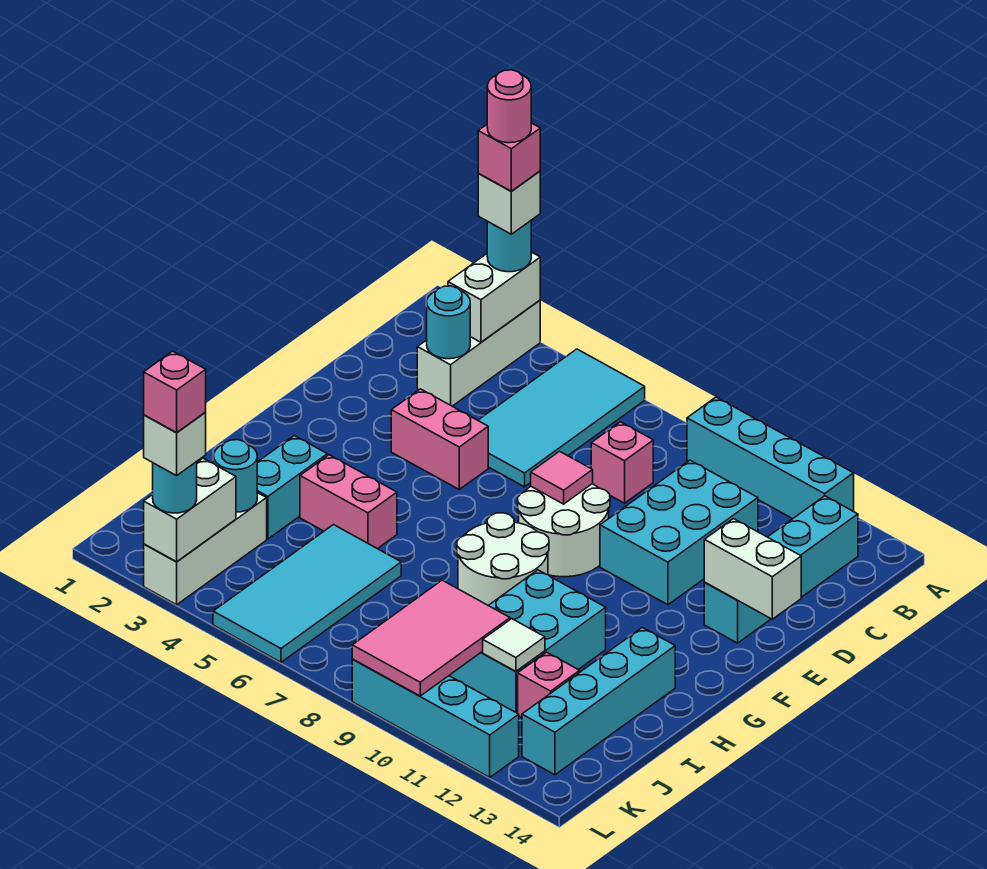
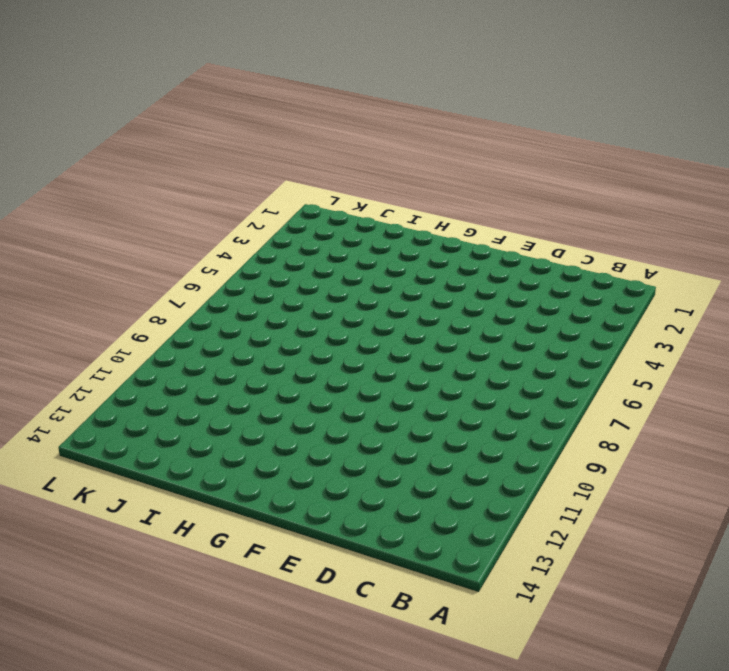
none -> white brick A3:C3 level 1
none -> cyan tile A5:D6 level 1
none -> cyan brick A9:A12 level 1
none -> cyan brick B13:E13 level 1

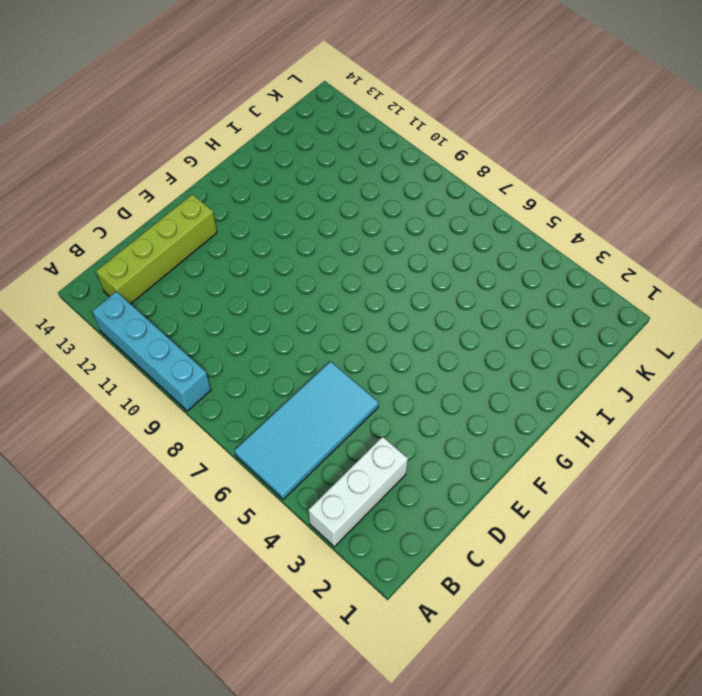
lime brick B13:E13 level 1 -> cyan brick B13:E13 level 1
none -> pink brick C8 level 1
none -> cyan brick C10:E11 level 1
none -> pink brick E4:E5 level 1
none -> white round brick E8:F9 level 1

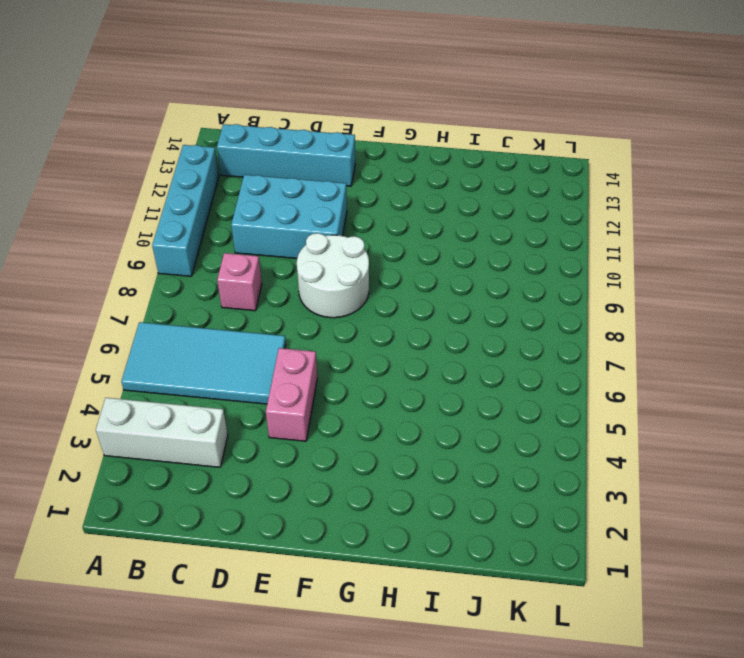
none -> white round brick G8:H9 level 1
none -> cyan brick H3:I3 level 1
none -> pink brick H4:H5 level 1
none -> cyan brick H10:J11 level 1

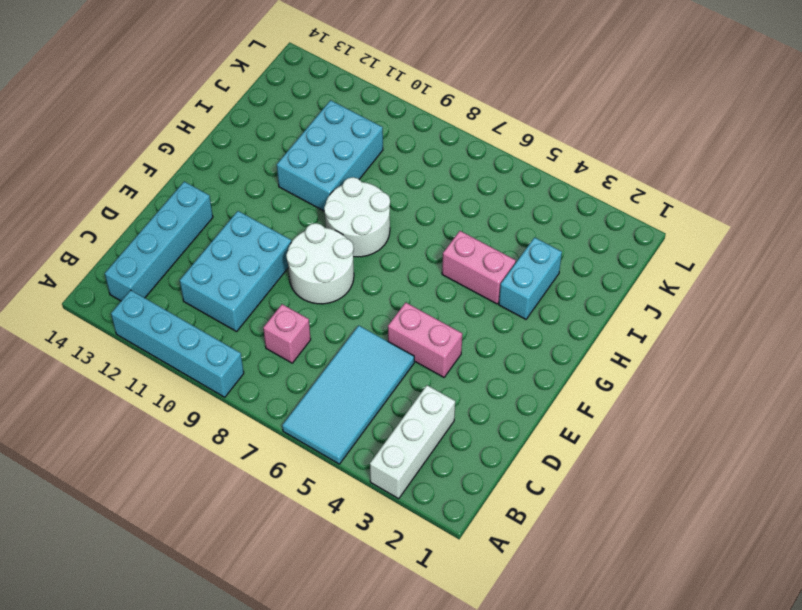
none -> cyan brick H13:K13 level 1
none -> cyan tile I5:L6 level 1
none -> white brick J3:L3 level 1
none -> pink brick J12 level 1

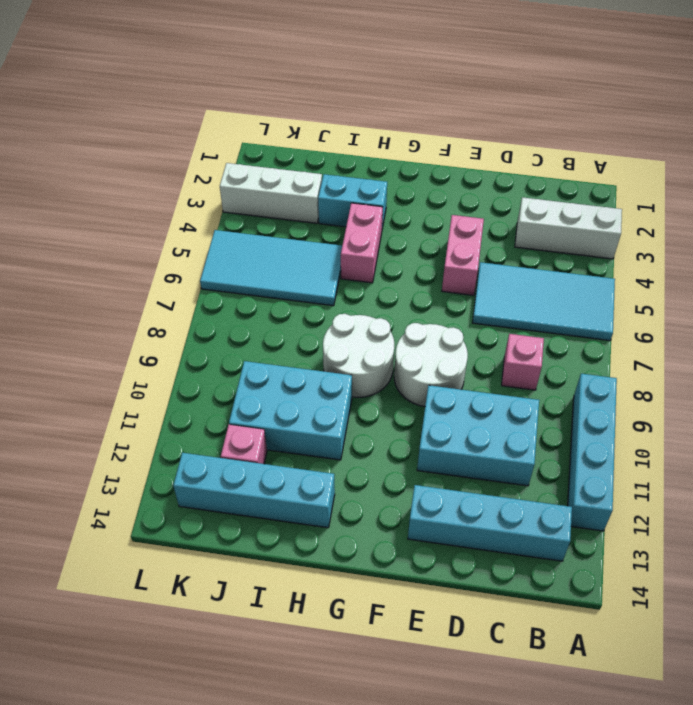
none -> cyan brick L9:L12 level 1
none -> white brick A3:B3 level 2
none -> cyan round brick C3 level 2
none -> pink tile E8 level 2

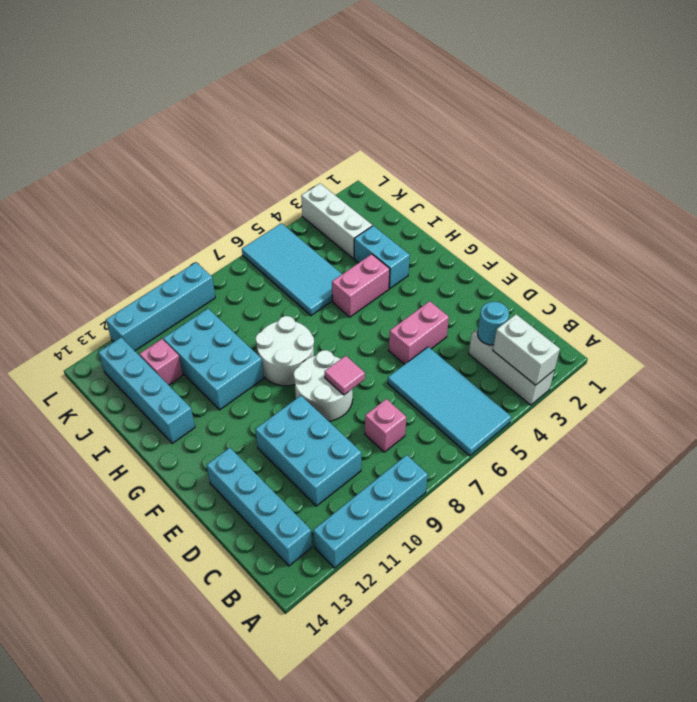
none -> white brick E13:E14 level 2
none -> cyan round brick J3 level 2
none -> pink tile J9:L10 level 2
none -> white tile J11 level 2

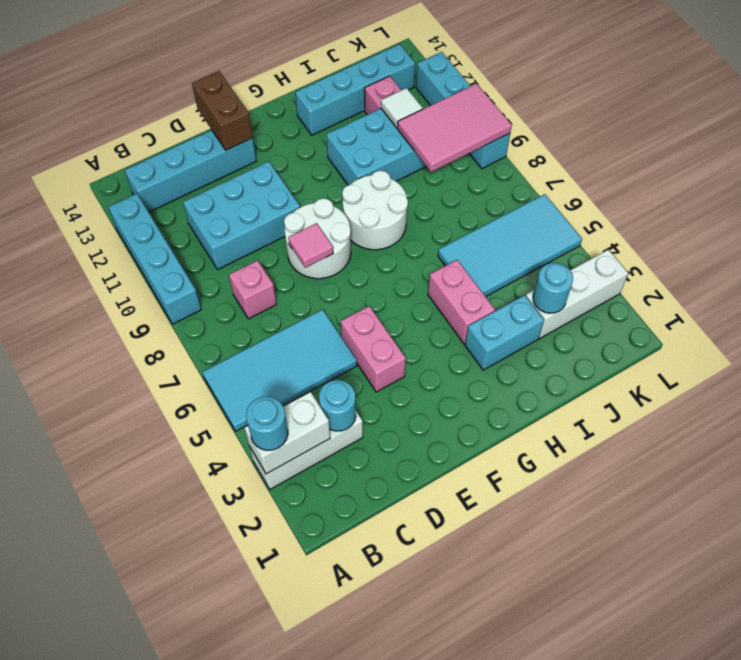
brown brick E13:E14 level 2 -> white brick E13:E14 level 2
none -> white brick K3:L3 level 2
none -> cyan round brick L3 level 3
none -> white brick A3 level 4
none -> white brick L3 level 4

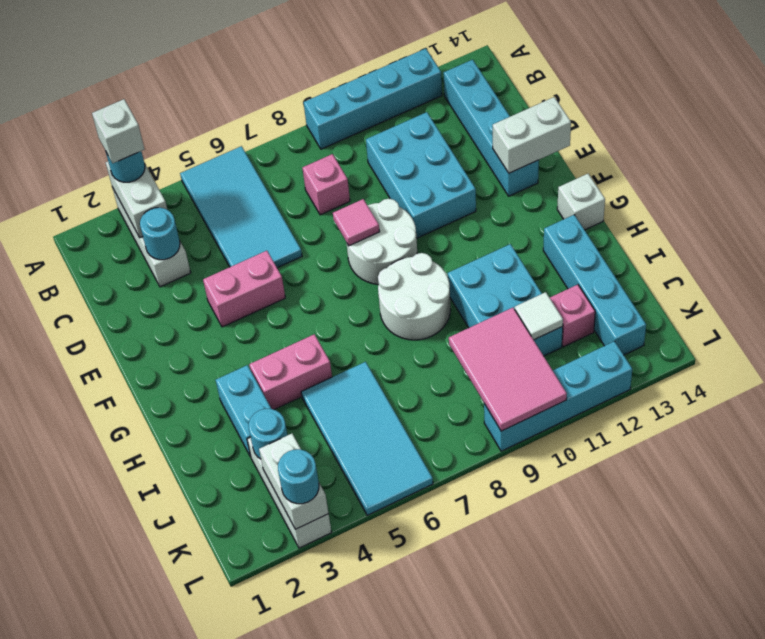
white brick G14 level 1 -> white brick L3 level 4
none -> pink brick A3 level 5
none -> pink brick L3 level 5
none -> pink round brick A3 level 6

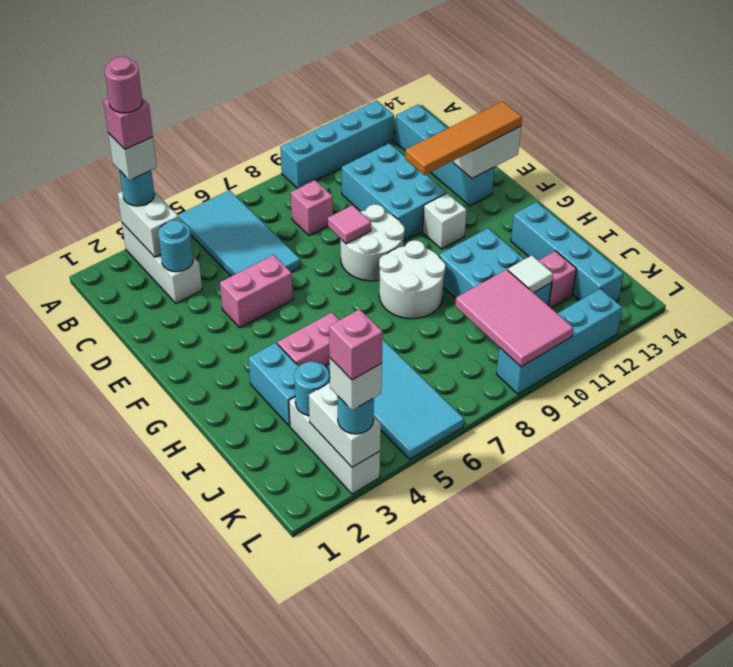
orange tile E11:E14 level 3 -> none
white brick F11 level 1 -> none

